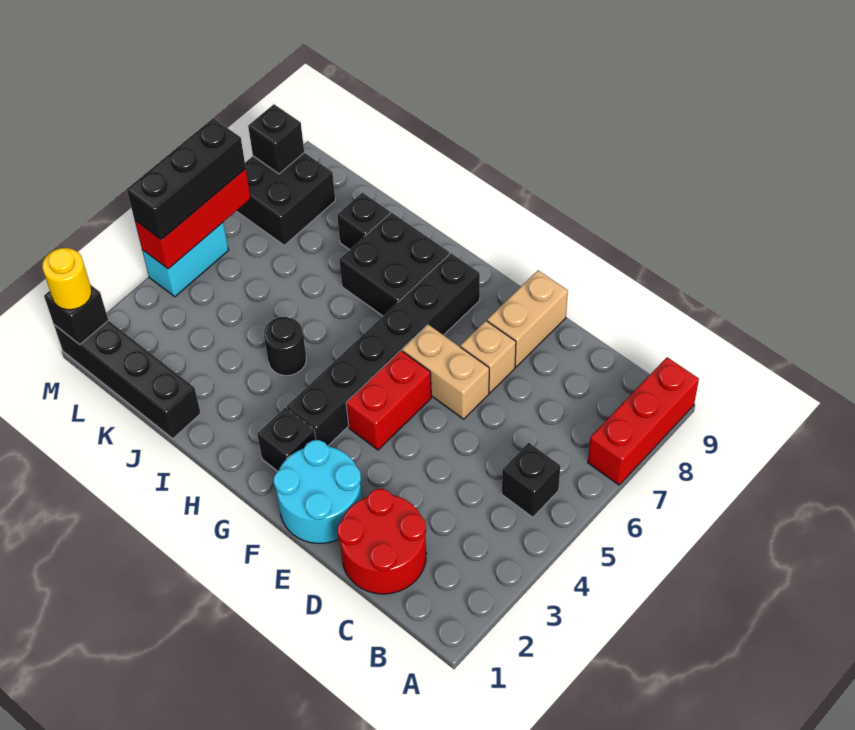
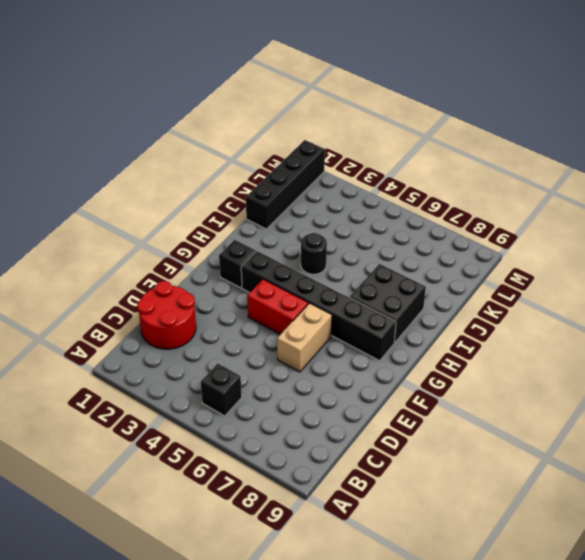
none -> red brick A7:A9 level 1
none -> cyan round brick E1:F2 level 1
none -> tan brick E7 level 1

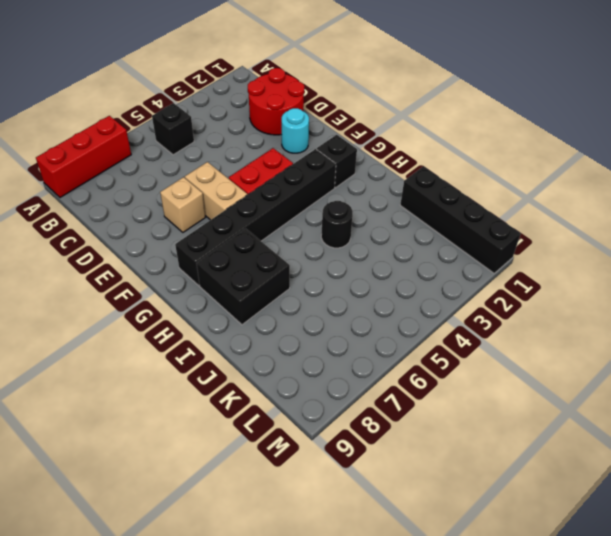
cyan round brick E2 level 1 -> cyan round brick E1:F2 level 1
none -> tan brick E8:E9 level 1
none -> black brick J8 level 1
none -> black brick L7:M8 level 1

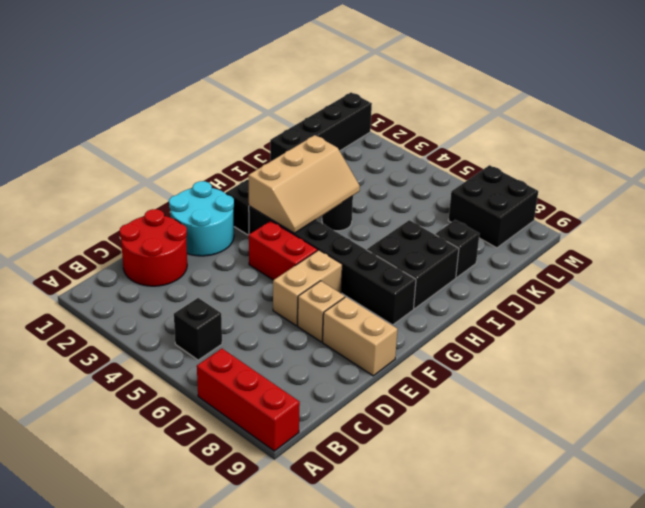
tan slope G3:I4 level 2 top 3 -> none
none -> cyan brick M4:M5 level 1
none -> black brick M1 level 2
none -> red brick M4:M6 level 2

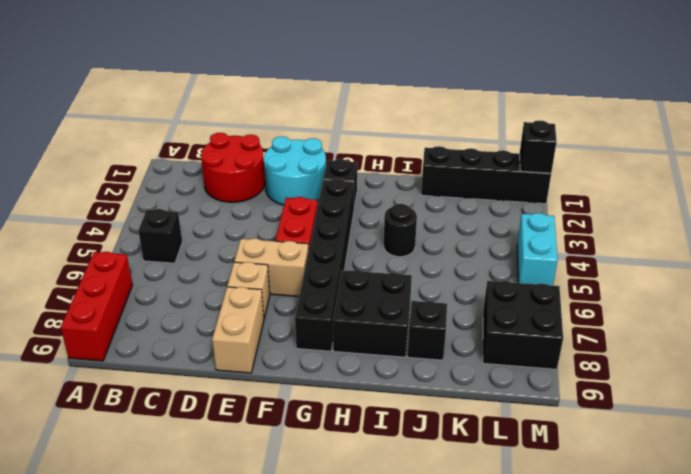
none -> red brick M4:M6 level 2
none -> black brick M8 level 2
none -> yellow round brick M1 level 3

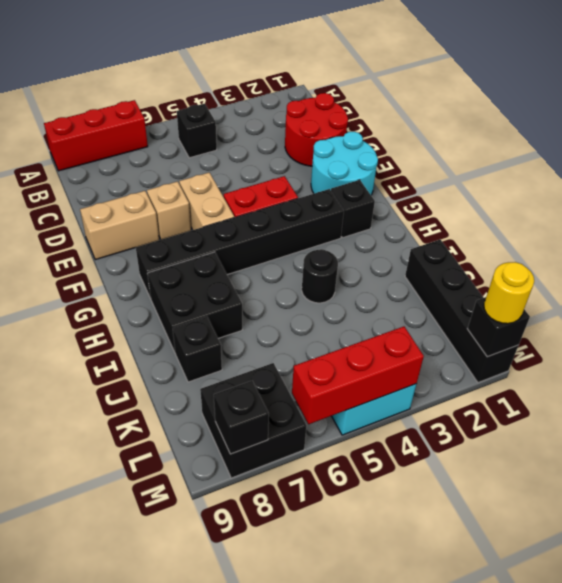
none -> black brick M4:M6 level 3

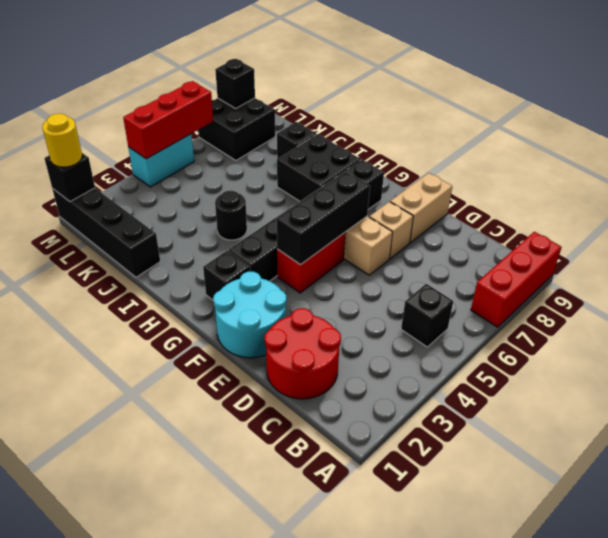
black brick F4:F6 level 2 -> black brick M4:M6 level 3

